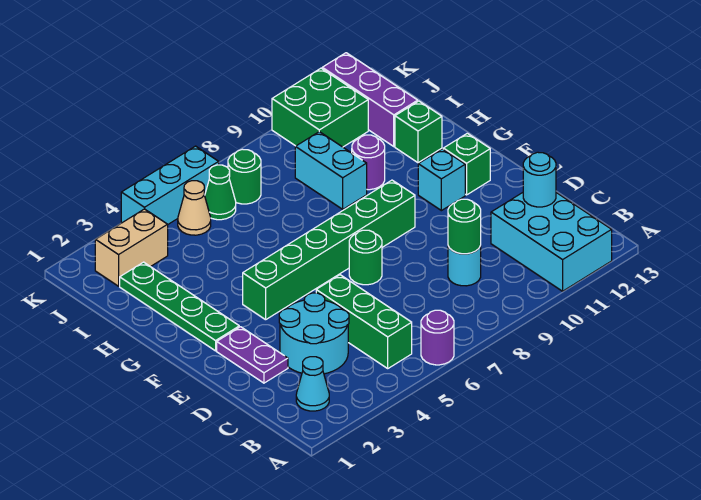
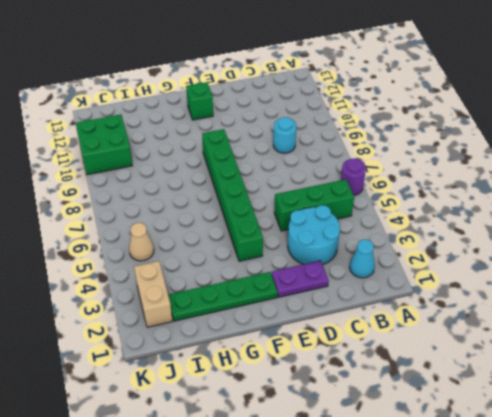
none -> cyan brick A11:C12 level 1
none -> green round brick E7 level 1
none -> cyan brick F11 level 1

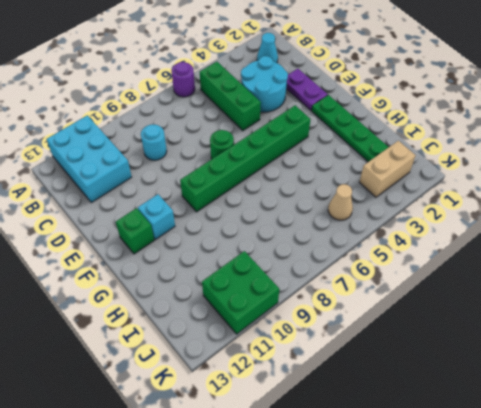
none -> cyan brick H9:I9 level 1
none -> purple round brick H10 level 1
none -> green brick H12 level 1

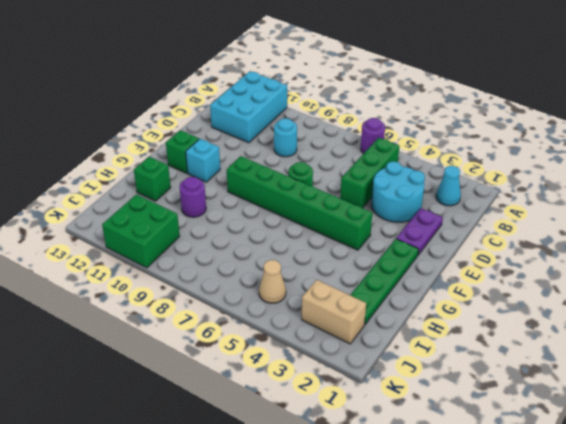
none -> cyan brick H9:I9 level 1
none -> purple brick I12:K12 level 1
none -> green cone J6 level 1

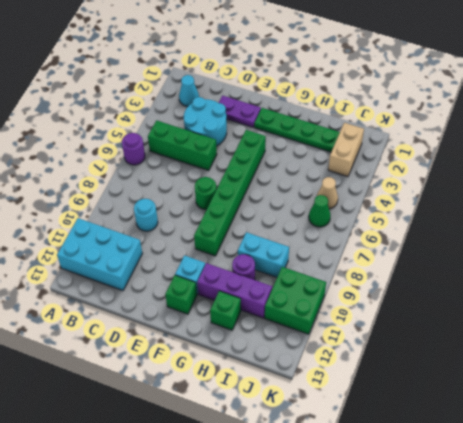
purple brick G11:I11 level 1 -> purple brick I12:K12 level 1
none -> green round brick J7 level 1
none -> cyan brick K4:K6 level 1
none -> green round brick C9 level 2

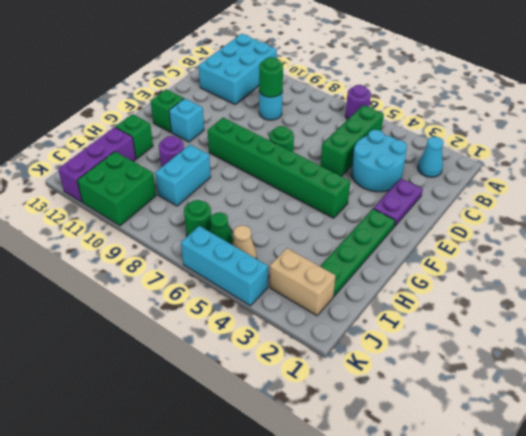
none -> cyan round brick C12 level 2

